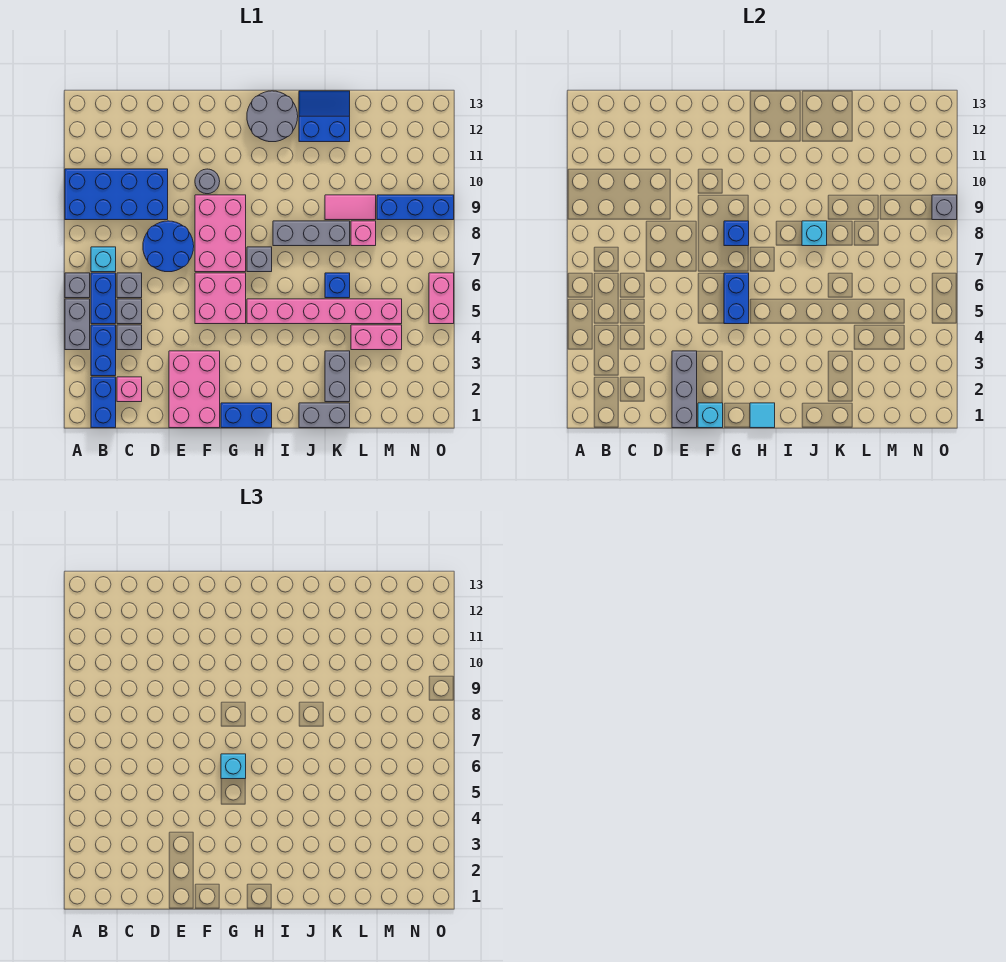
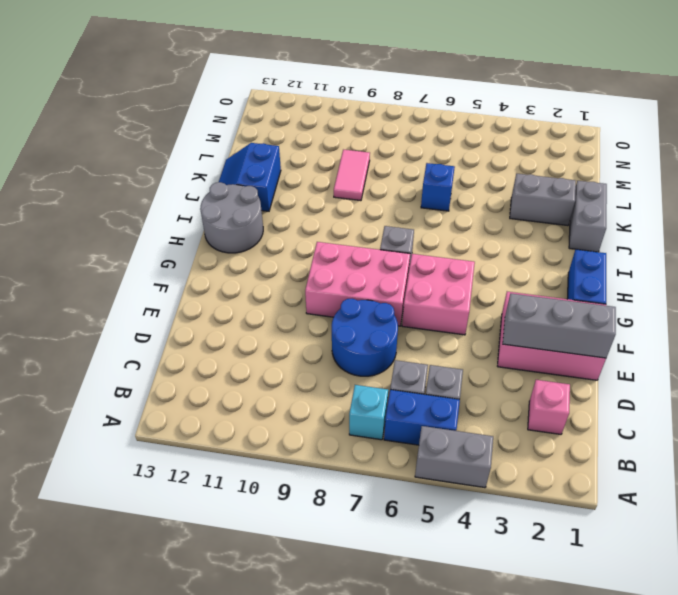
none -> grey brick A6 level 1
none -> blue brick A9:D10 level 1
none -> blue brick B1:B2 level 1
none -> blue brick B3:B4 level 1

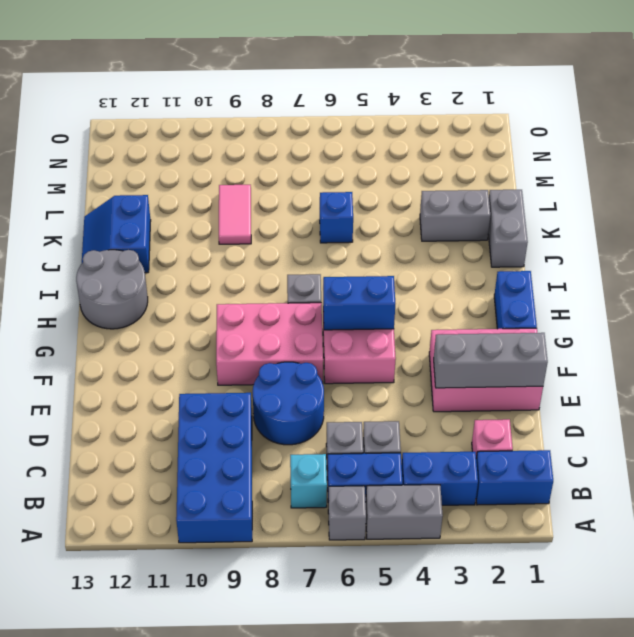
none -> grey brick C4 level 1
none -> grey round brick F10 level 1
none -> pink brick H5:M5 level 1
none -> grey brick I8:K8 level 1

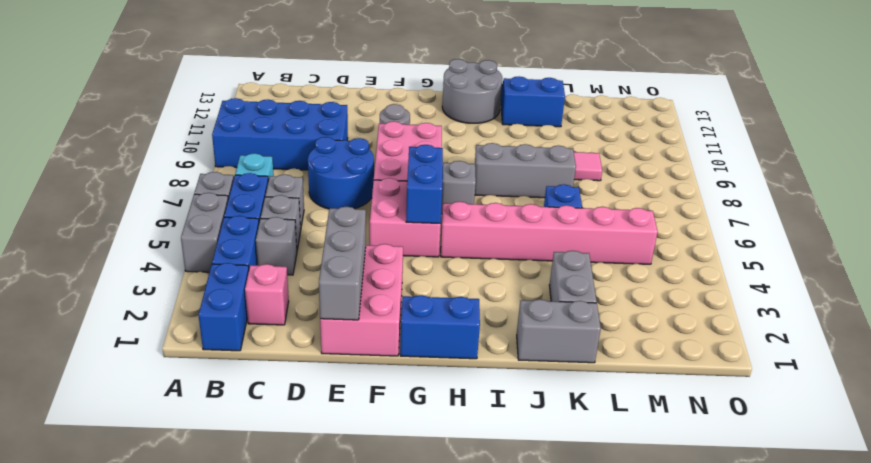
none -> pink brick L4:M4 level 1
none -> pink brick L8 level 1
none -> blue brick M9:O9 level 1
none -> pink brick O5:O6 level 1

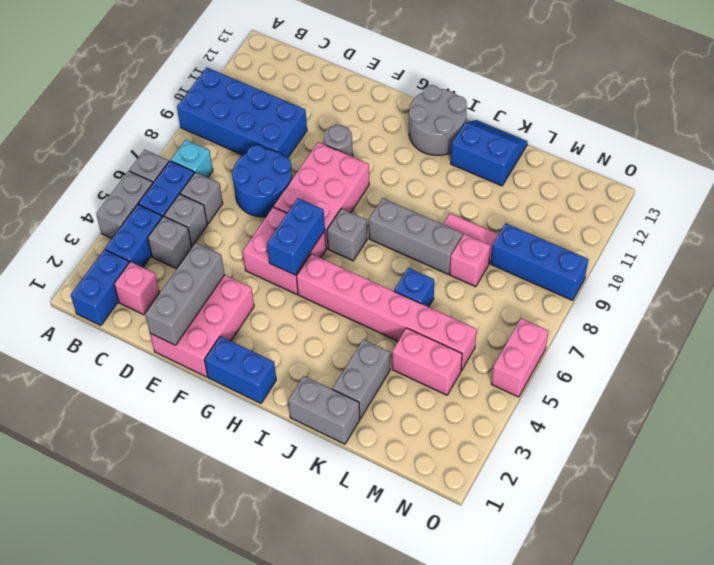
none -> cyan brick F1 level 2
none -> blue brick G8 level 2
none -> cyan tile H1 level 2
none -> cyan brick J8 level 2

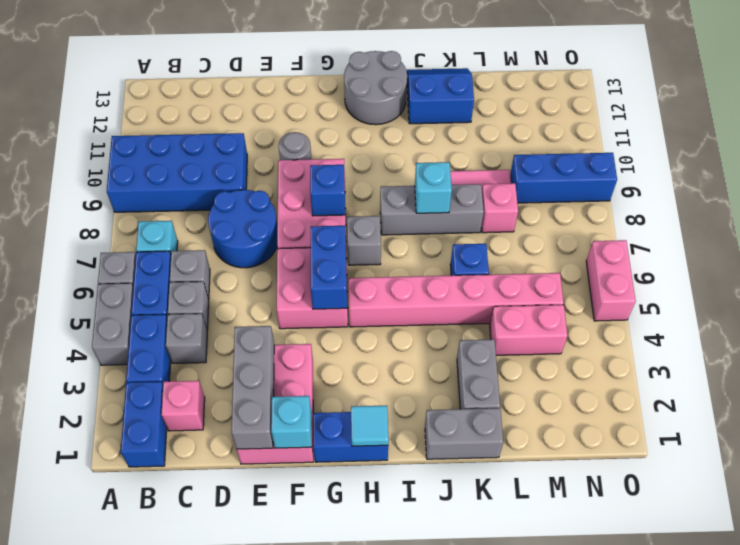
none -> grey brick O9 level 2
none -> cyan brick G6 level 3

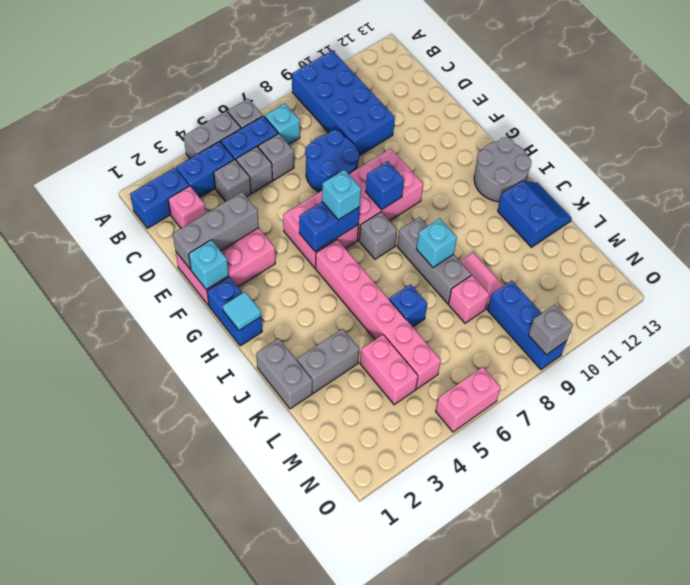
none -> grey round brick F10 level 1

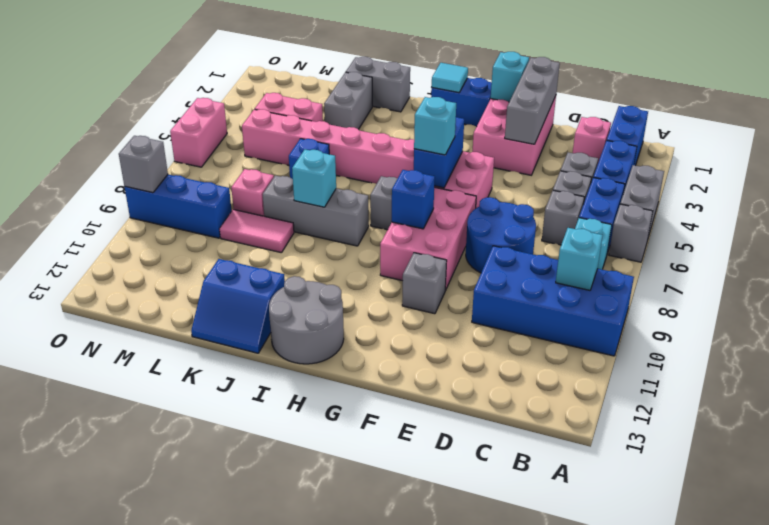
cyan brick B9 level 2 -> none
grey brick F10 level 1 -> grey round brick F10 level 1

